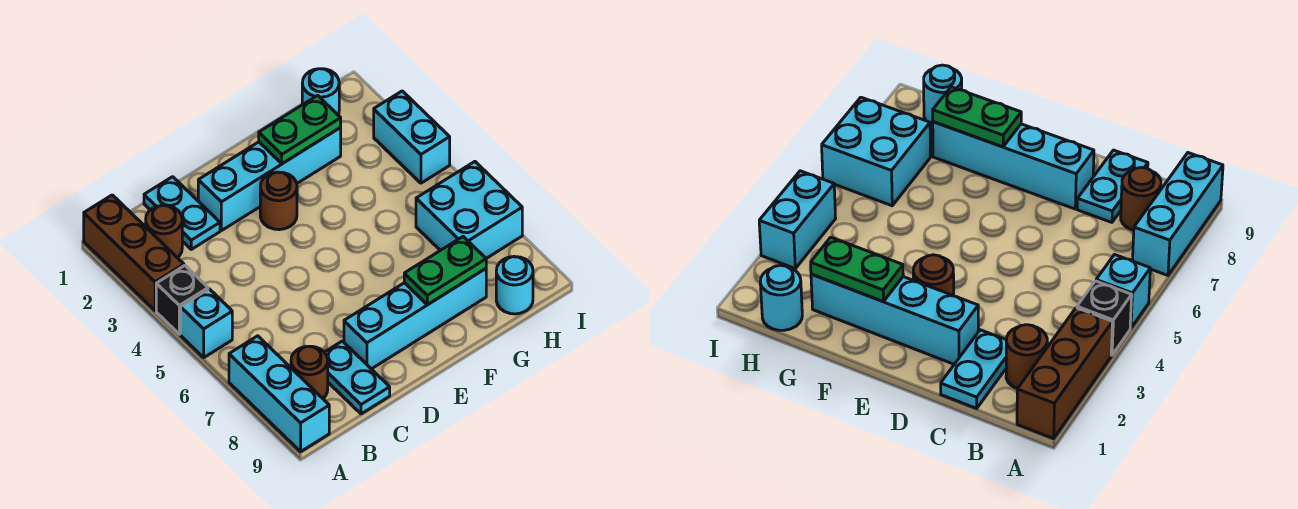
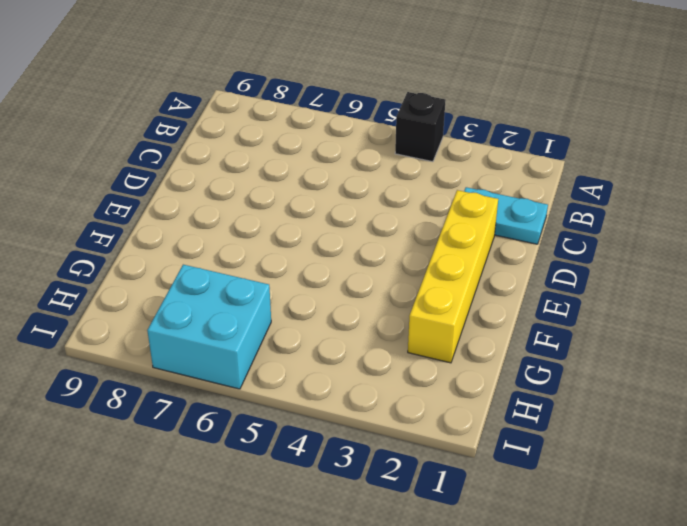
yellow brick D2:G2 level 1 -> cyan brick D2:G2 level 1
none -> brown brick A1:A3 level 1
none -> cyan brick A5 level 1
none -> cyan brick A7:A9 level 1

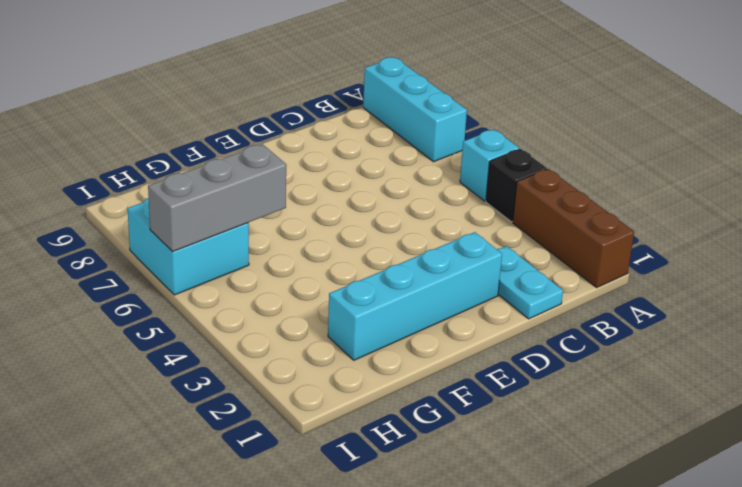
grey brick G6:I6 level 2 -> none
none -> brown round brick B2 level 1
none -> brown round brick B8 level 1
none -> cyan plate C8:C9 level 1

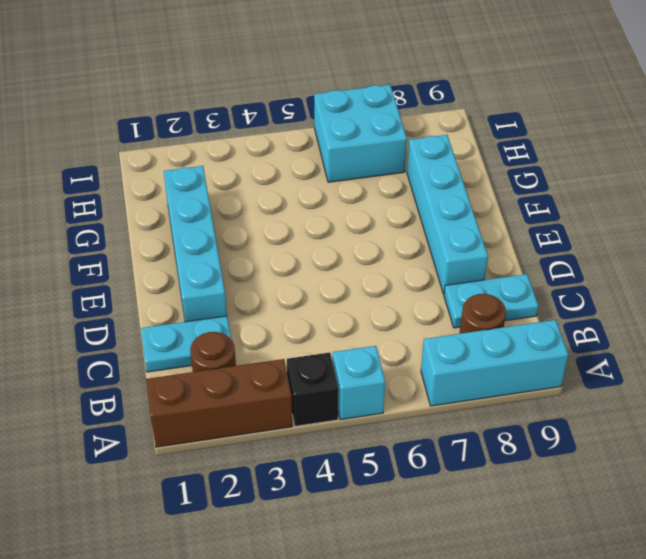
none -> brown round brick E3 level 1
none -> cyan round brick H1 level 1
none -> cyan round brick H9 level 1

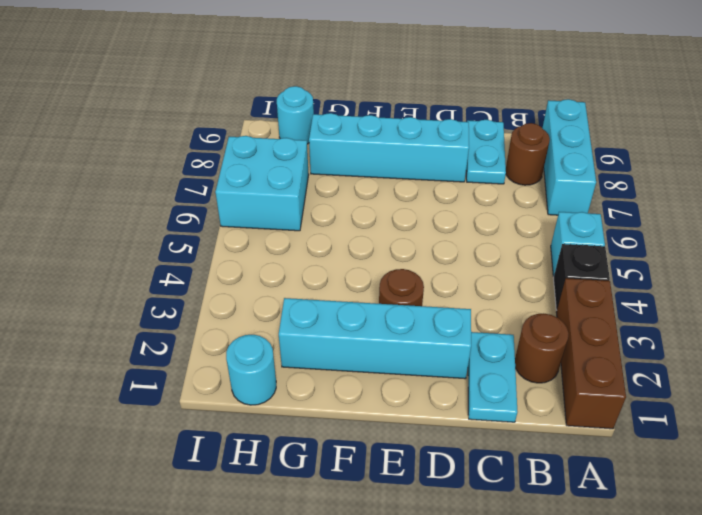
none -> cyan brick I3:I4 level 1
none -> green plate F2:G2 level 2
none -> green plate F8:G8 level 2

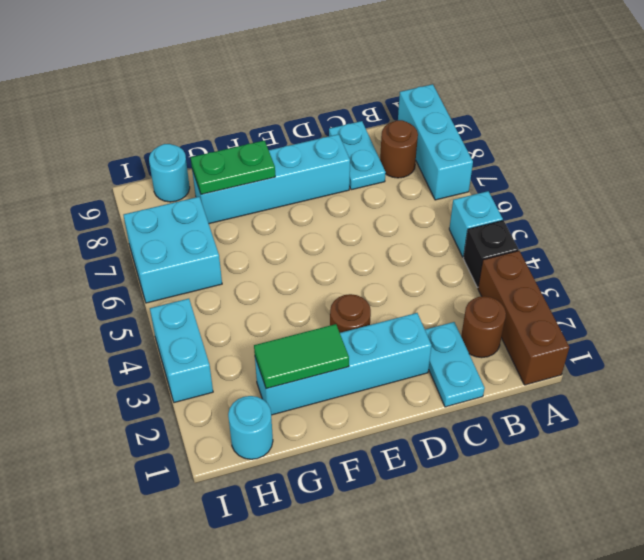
green tile F2:G2 level 2 -> green plate F2:G2 level 2

